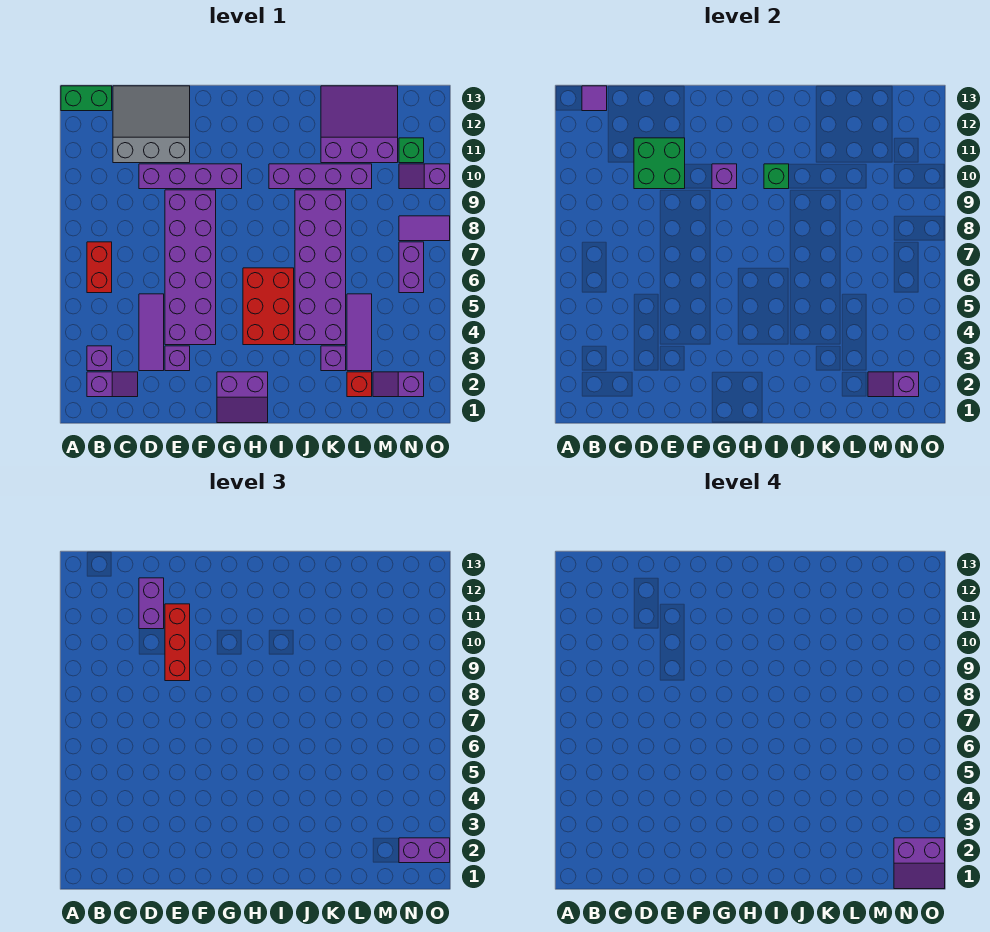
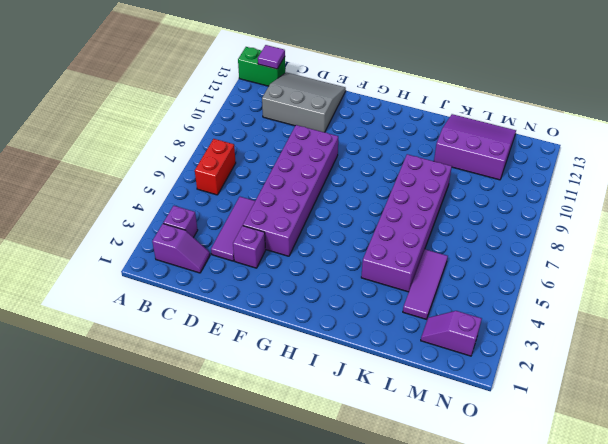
none -> purple brick D10:G10 level 1
none -> purple slope G1:H2 level 1 top 2
none -> red brick H4:I6 level 1
none -> purple brick I10:L10 level 1

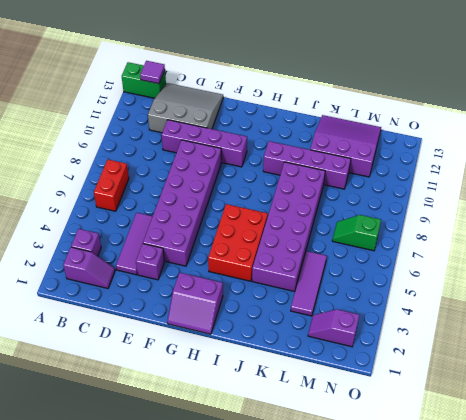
green slope M7:N7 level 1 top N -> purple brick N6:N7 level 1
none -> purple brick K3 level 1
none -> red brick L2 level 1
none -> purple tile N8:O8 level 1
none -> purple slope N10:O10 level 1 top O

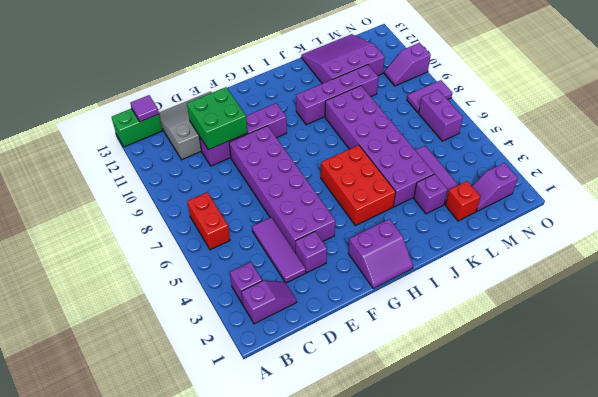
none -> green brick N11 level 1
none -> purple brick G10 level 2
none -> green brick I10 level 2
none -> purple slope M2:N2 level 2 top N

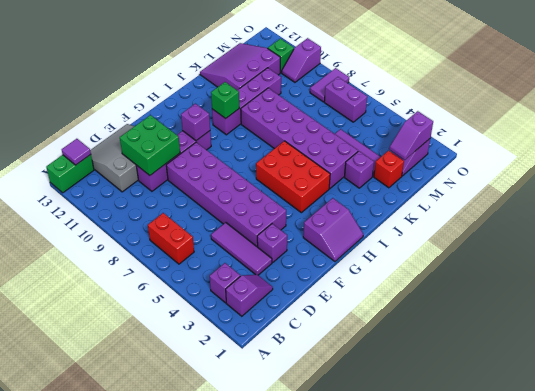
none -> purple brick D11:D12 level 3
none -> red brick E9:E11 level 3
none -> purple brick N2:O2 level 3
none -> purple slope N1:O2 level 4 top 2

